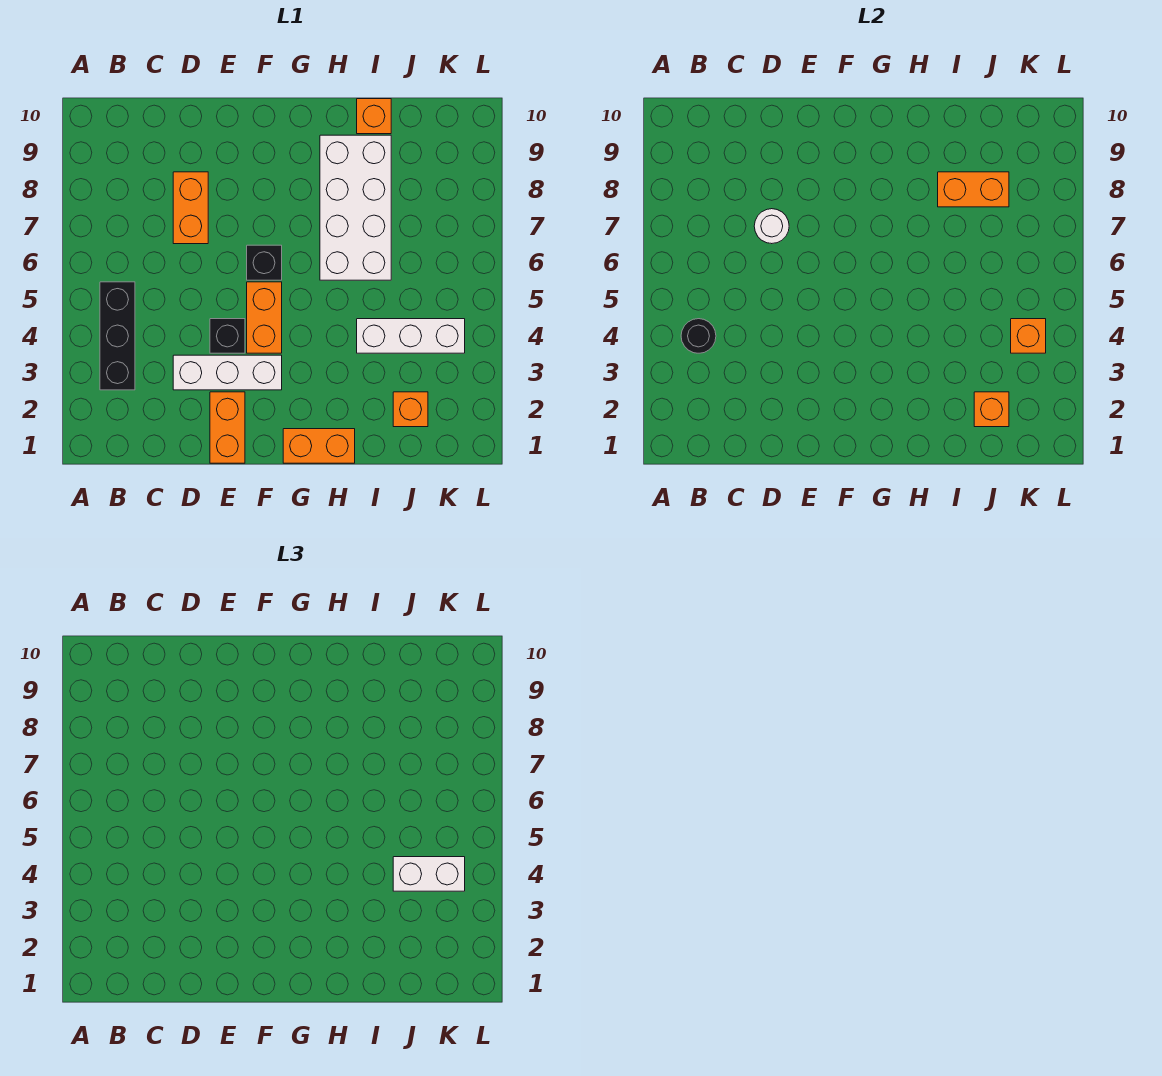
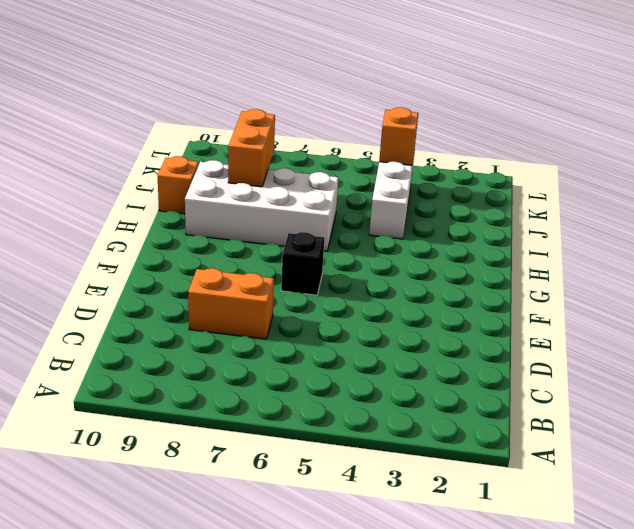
none -> black brick B3:B5 level 1
none -> white brick D3:F3 level 1
none -> orange brick E1:E2 level 1

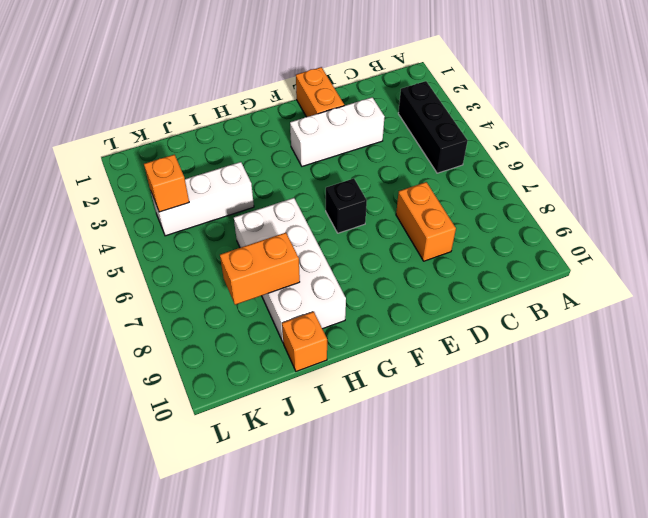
none -> black brick E4 level 1
none -> orange brick F4:F5 level 1
none -> orange brick G1:H1 level 1

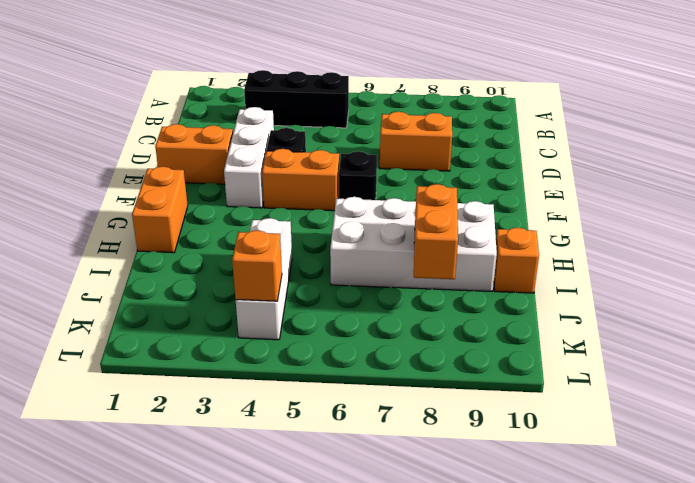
none -> orange brick J2 level 1
none -> black round brick B4 level 2
none -> white round brick D7 level 2

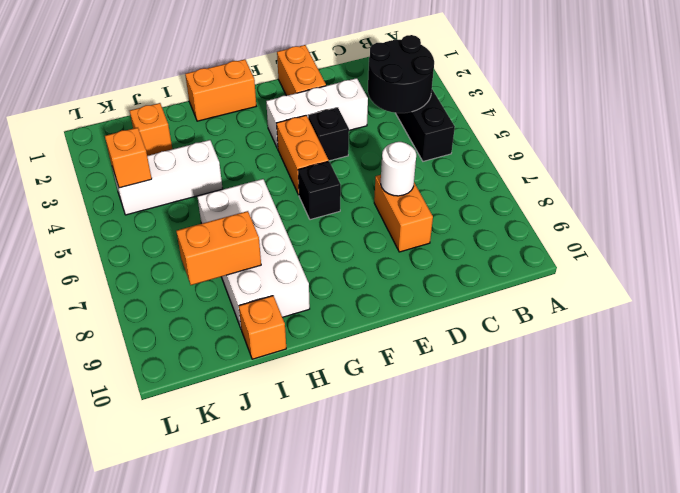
black round brick B3:C4 level 2 -> black round brick B4 level 2
none -> orange brick J2 level 2
none -> white brick J4:K4 level 3

